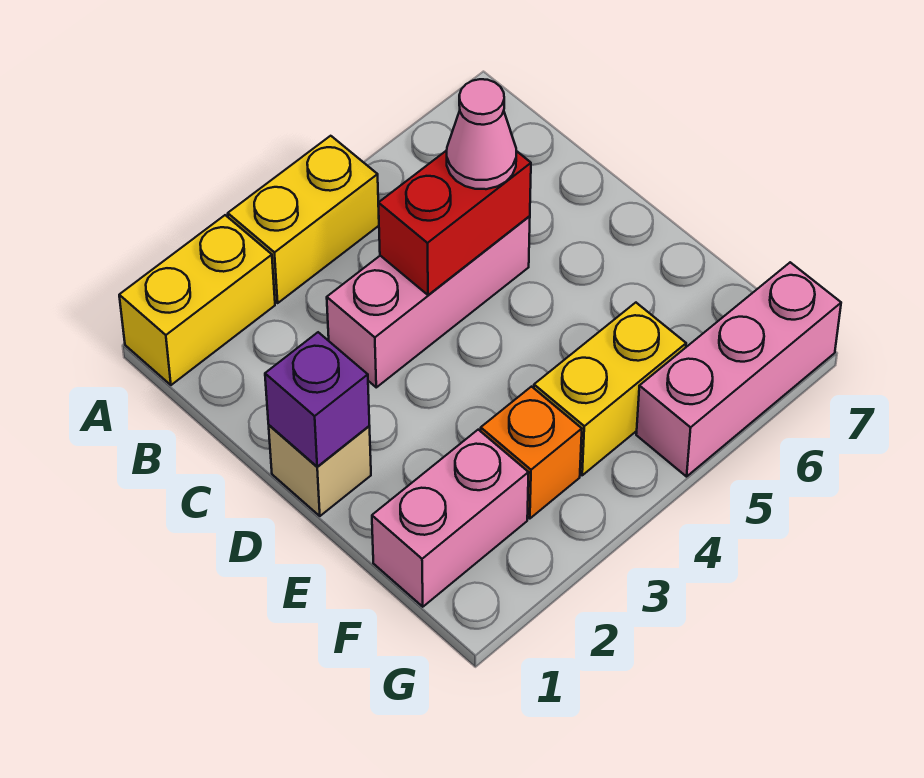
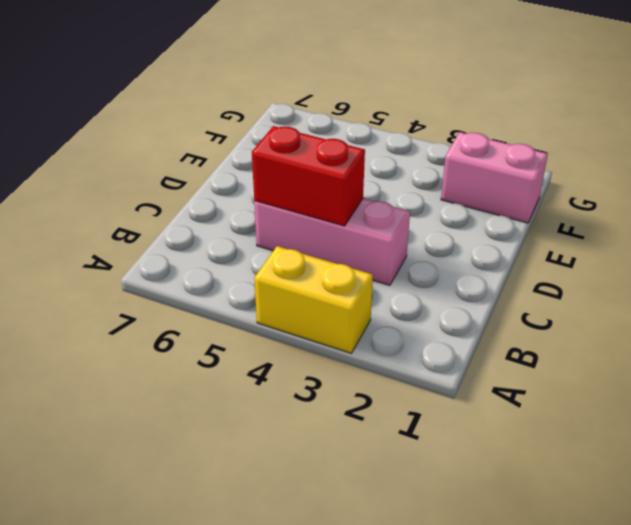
none -> yellow brick A1:A2 level 1
none -> tan brick D1 level 1

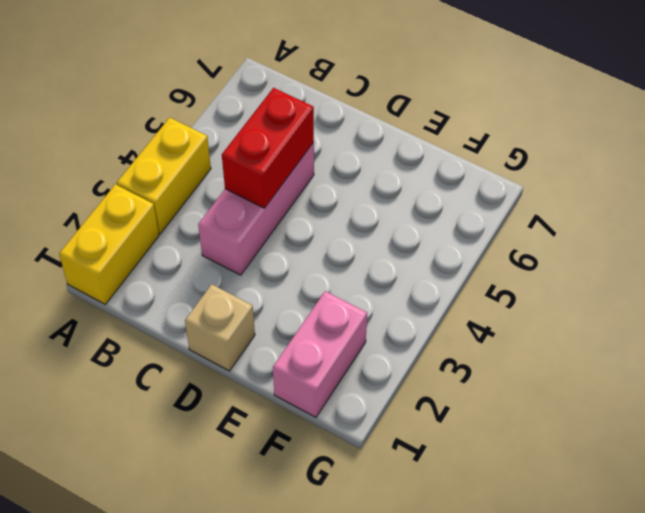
none -> orange brick F3 level 1
none -> yellow brick F4:F5 level 1

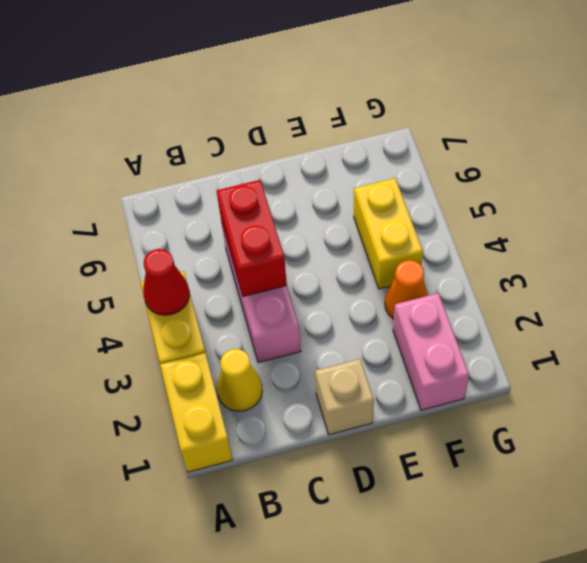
red cone A4 level 2 -> none
yellow cone B2 level 1 -> none
orange cone F3 level 1 -> orange brick F3 level 1
none -> pink brick G5:G7 level 1
none -> purple brick D1 level 2

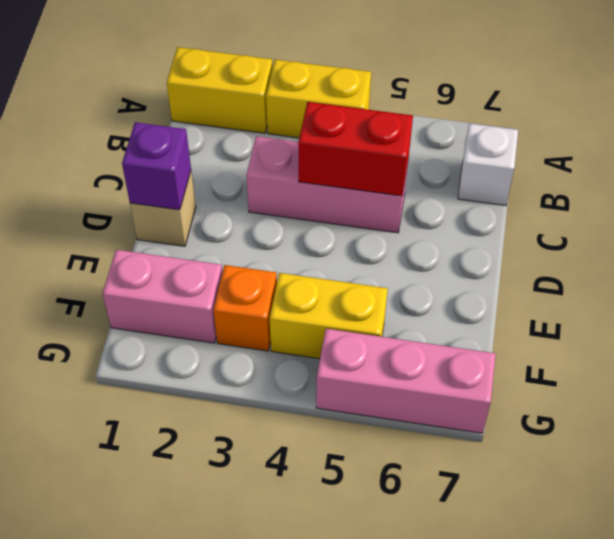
white brick B7 level 1 -> none
none -> pink cone C5 level 3

